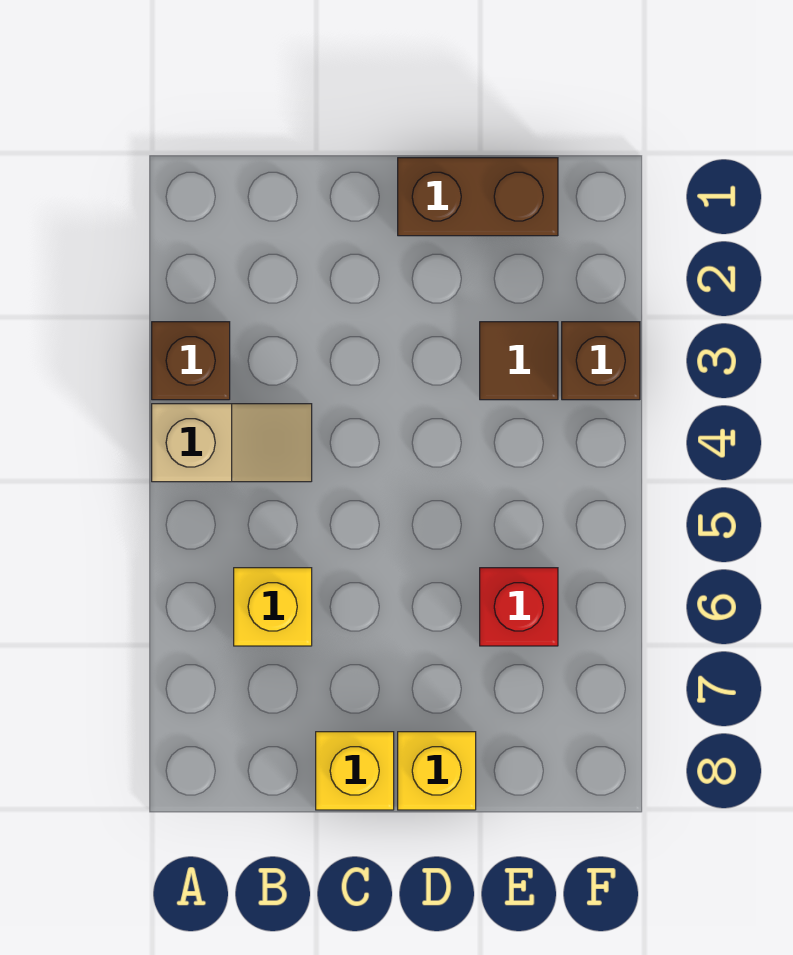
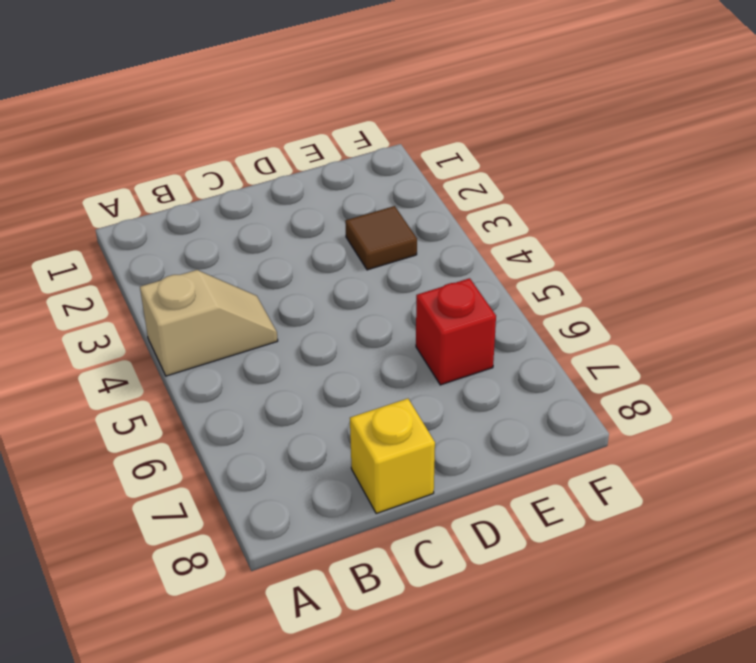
none -> brown brick A3 level 1
none -> yellow brick B6 level 1

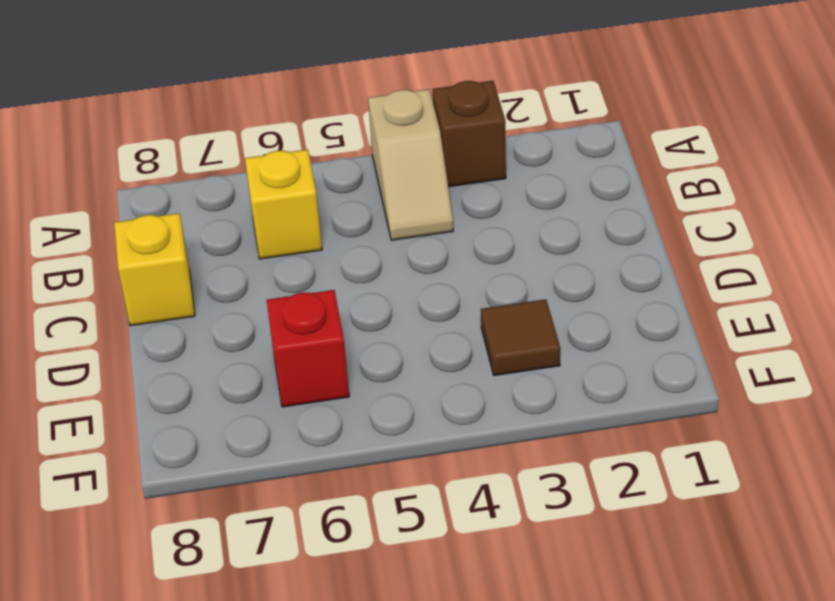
none -> brown brick D1:E1 level 1
none -> yellow brick D8 level 1

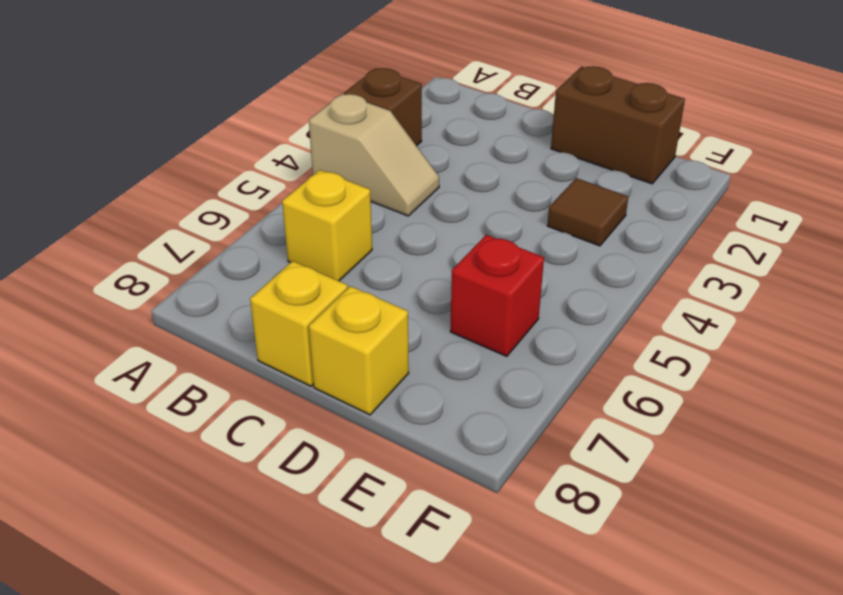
none -> brown brick F3 level 1

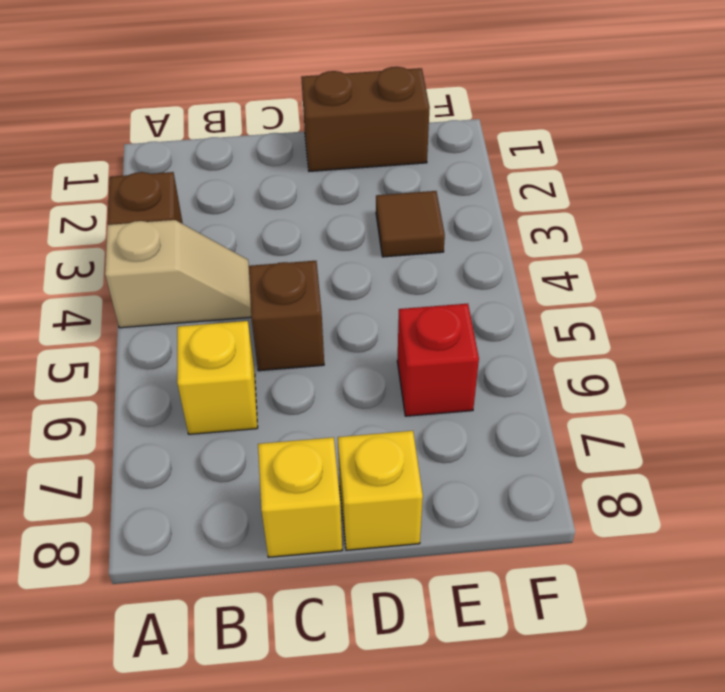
brown brick C5 level 1 -> brown brick F3 level 1

